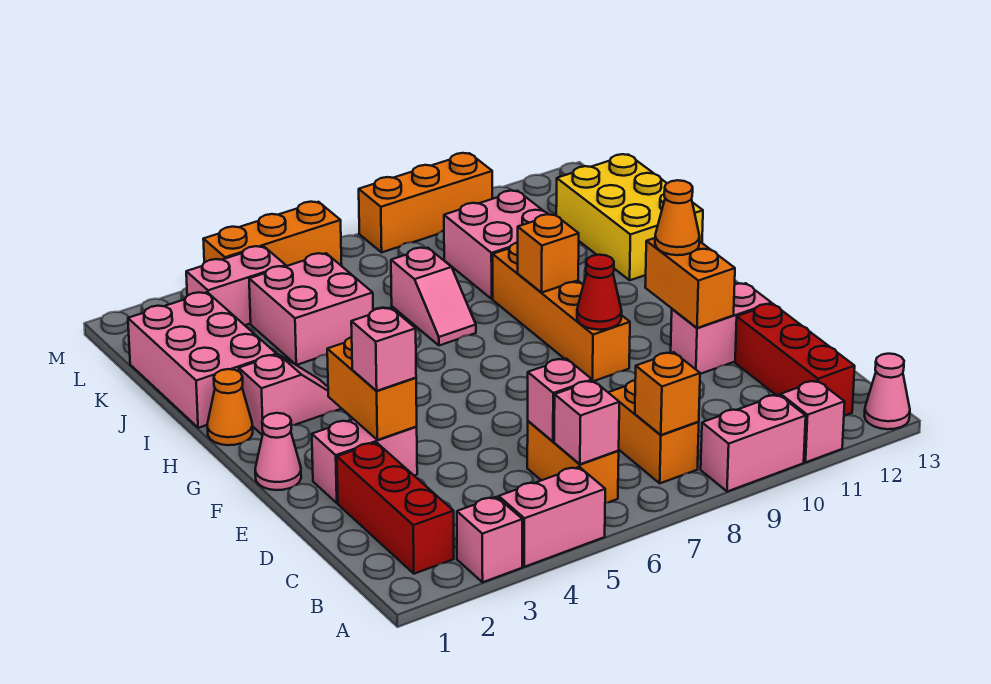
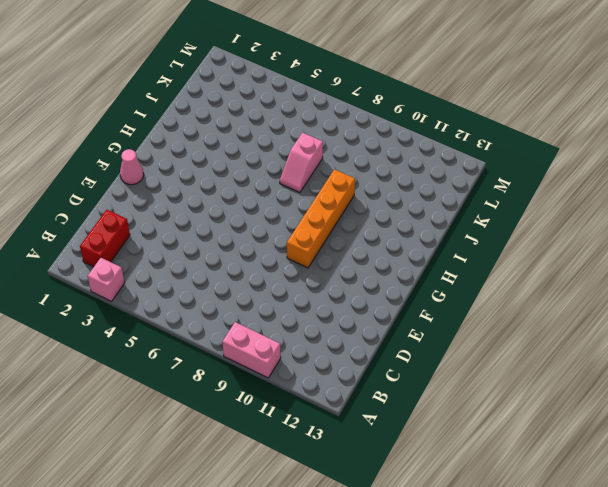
red brick B2:C2 level 1 -> red brick B2:D2 level 1
none -> pink brick A4:A5 level 1
none -> pink brick A11 level 1
none -> pink cone A13 level 1
none -> orange brick B6:C6 level 1

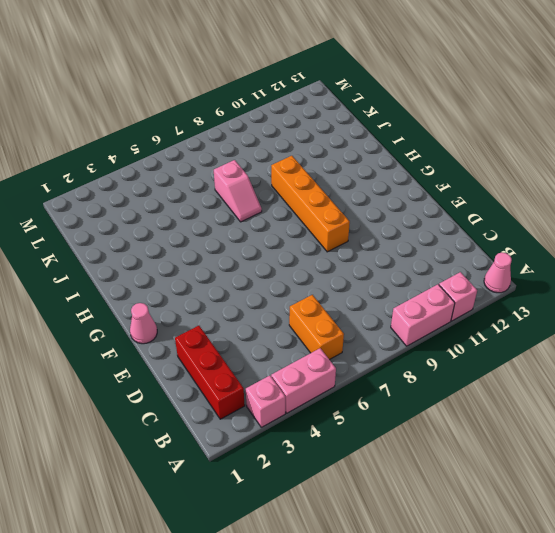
none -> orange brick B8:C8 level 1
none -> red brick B12:D12 level 1
none -> pink brick E2:E3 level 1
none -> pink brick E11:E12 level 1

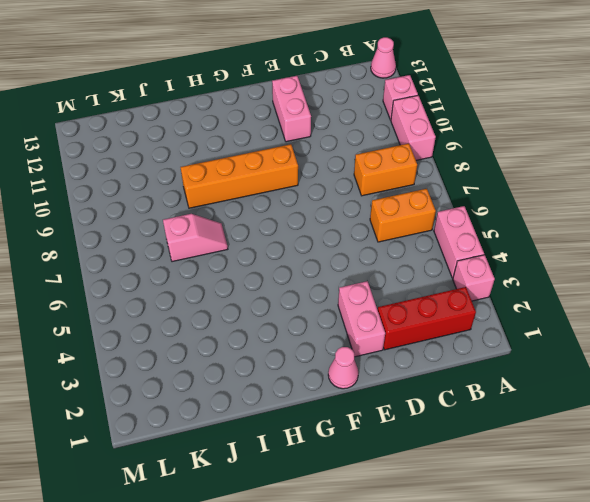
none -> red brick B12:D12 level 1
none -> orange cone H1 level 1
none -> pink slope H2:H3 level 1 top 2
none -> pink brick I1:K2 level 1

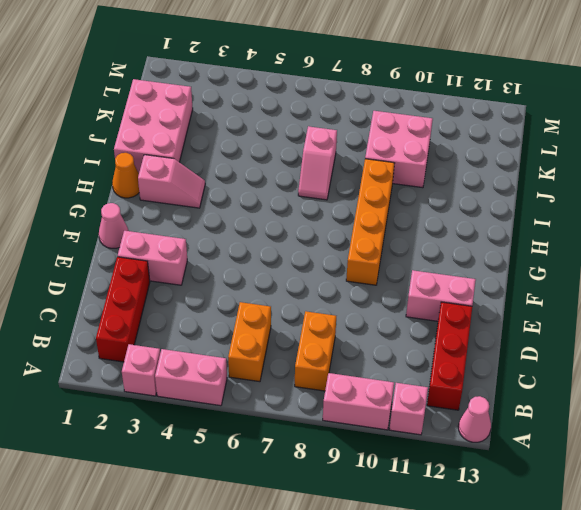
none -> yellow brick I12:K13 level 1
none -> pink brick J4:K5 level 1
none -> pink brick L3:L4 level 1
none -> orange brick M4:M6 level 1

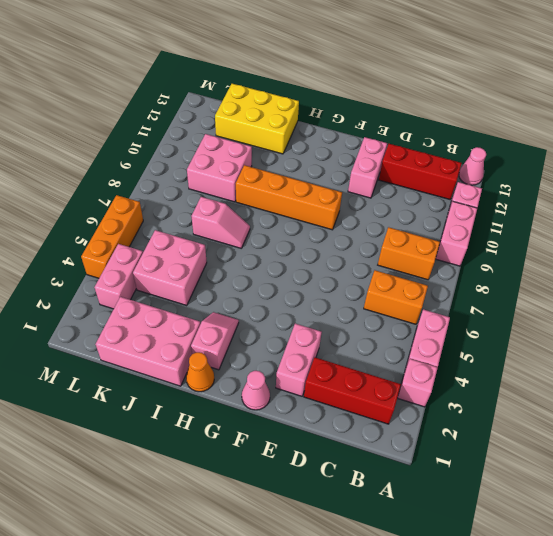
none -> orange brick M8:M10 level 1
none -> pink brick B6 level 2
none -> orange brick B8 level 2
none -> pink brick C6 level 2

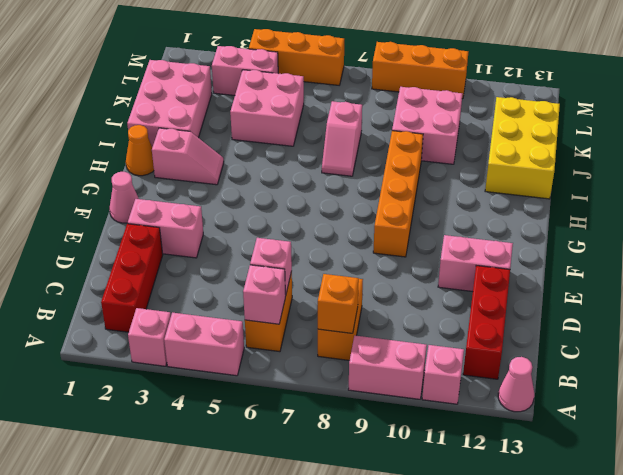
none -> orange brick E3:F3 level 2
none -> orange brick E11:F11 level 2
none -> red cone F9 level 2
none -> orange brick H9 level 2

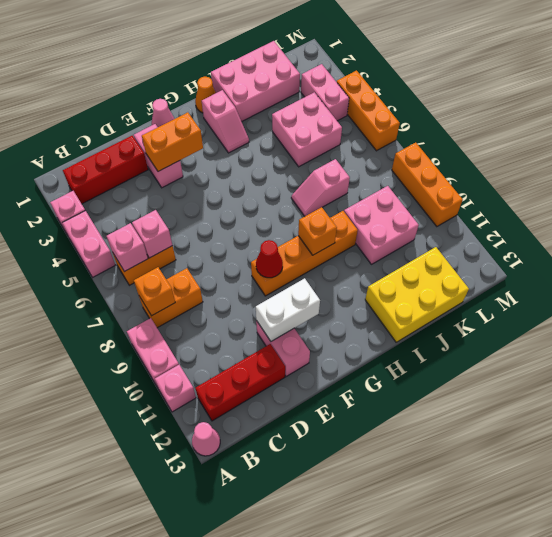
white brick E11:F11 level 2 -> orange brick E11:F11 level 2
none -> pink brick E3 level 3
none -> orange cone F11 level 3

